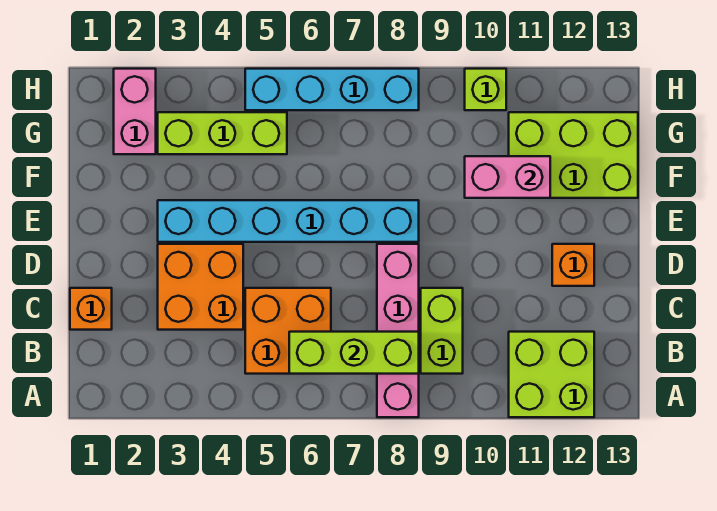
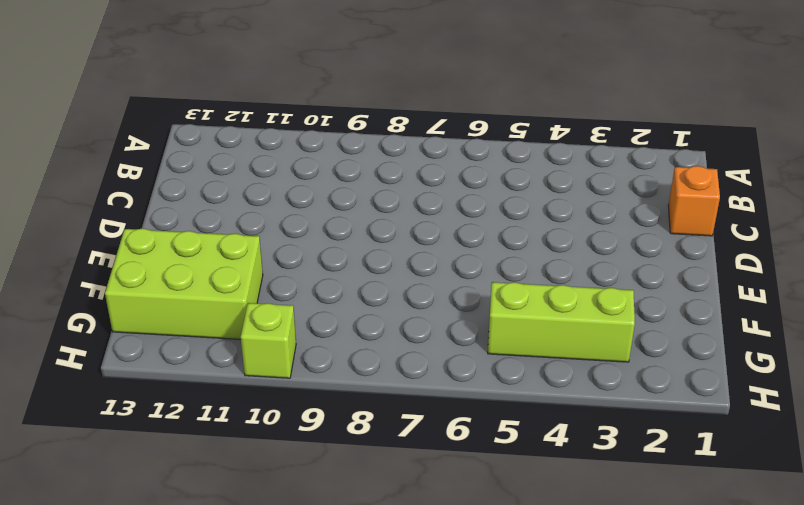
none -> pink brick A8:D8 level 1
none -> lime brick A11:B12 level 1
none -> orange brick B5:C6 level 1

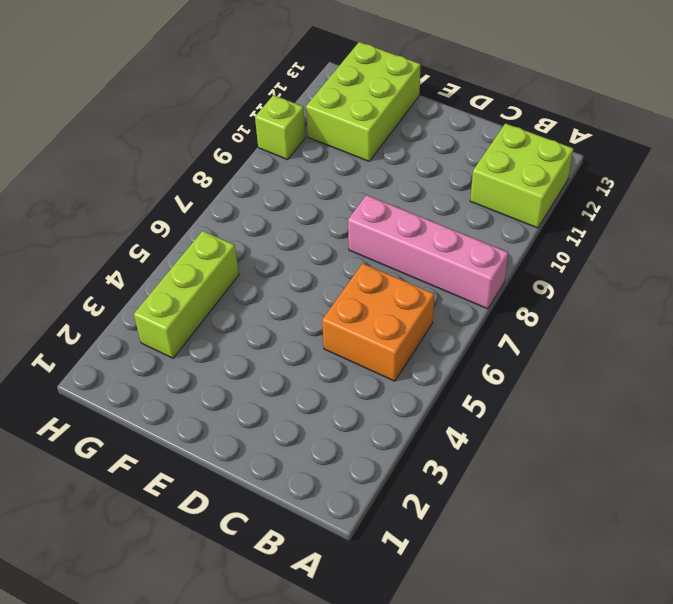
none -> lime brick B9:C9 level 1
none -> orange brick C1 level 1
none -> orange brick C3:D4 level 1

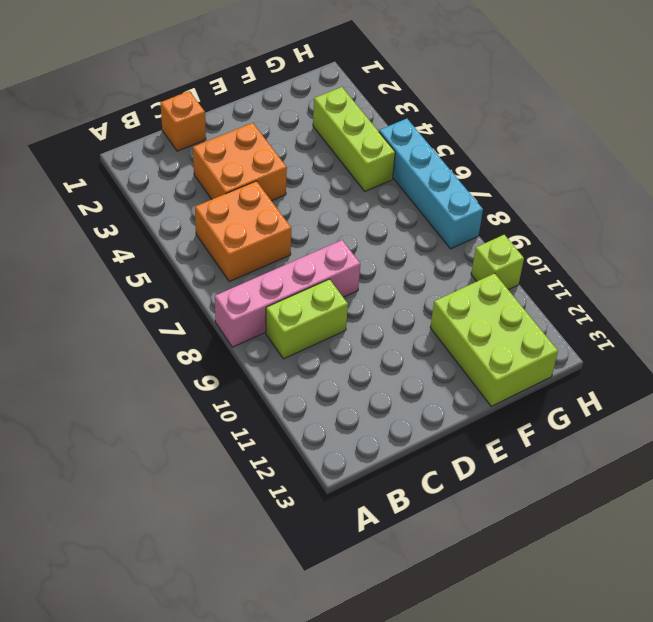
none -> lime brick A11:B12 level 1
none -> orange brick D12 level 1
none -> cyan brick E3:E8 level 1

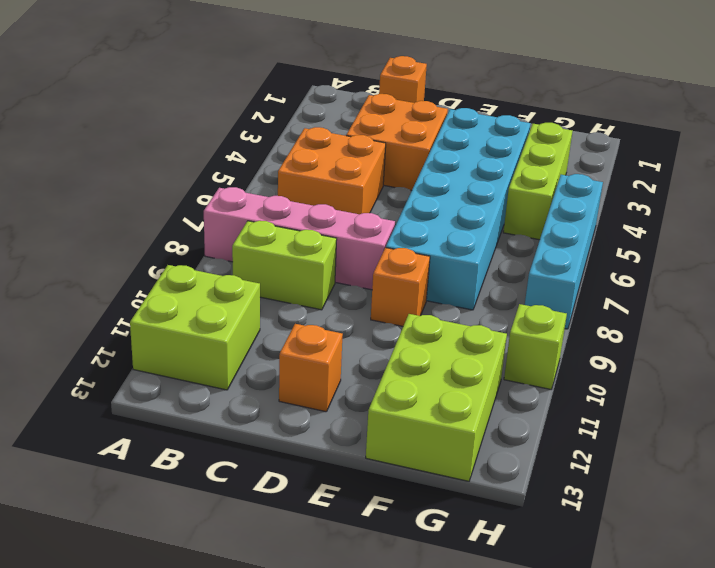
cyan brick E3:F8 level 1 -> cyan brick E3:E8 level 1
orange brick E9 level 1 -> none
none -> pink brick G2:H2 level 1
none -> lime brick B6:B8 level 2
none -> pink brick F10:F11 level 2

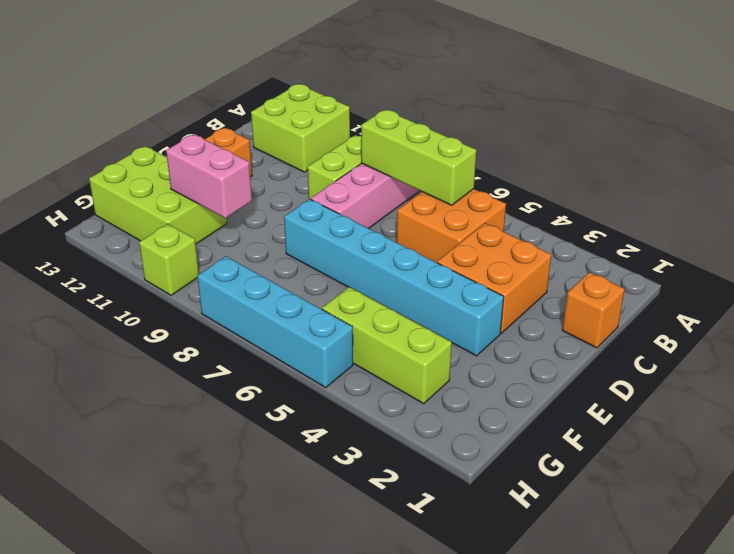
none -> pink brick G2:H2 level 1

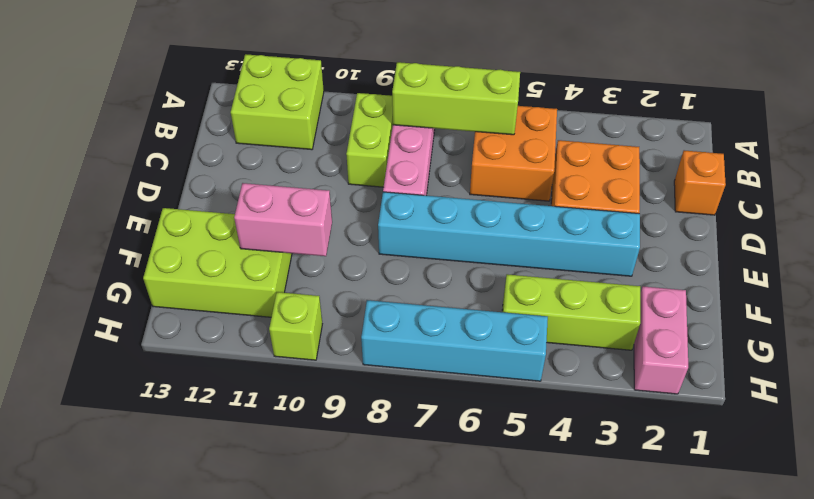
none -> orange brick D12 level 1

